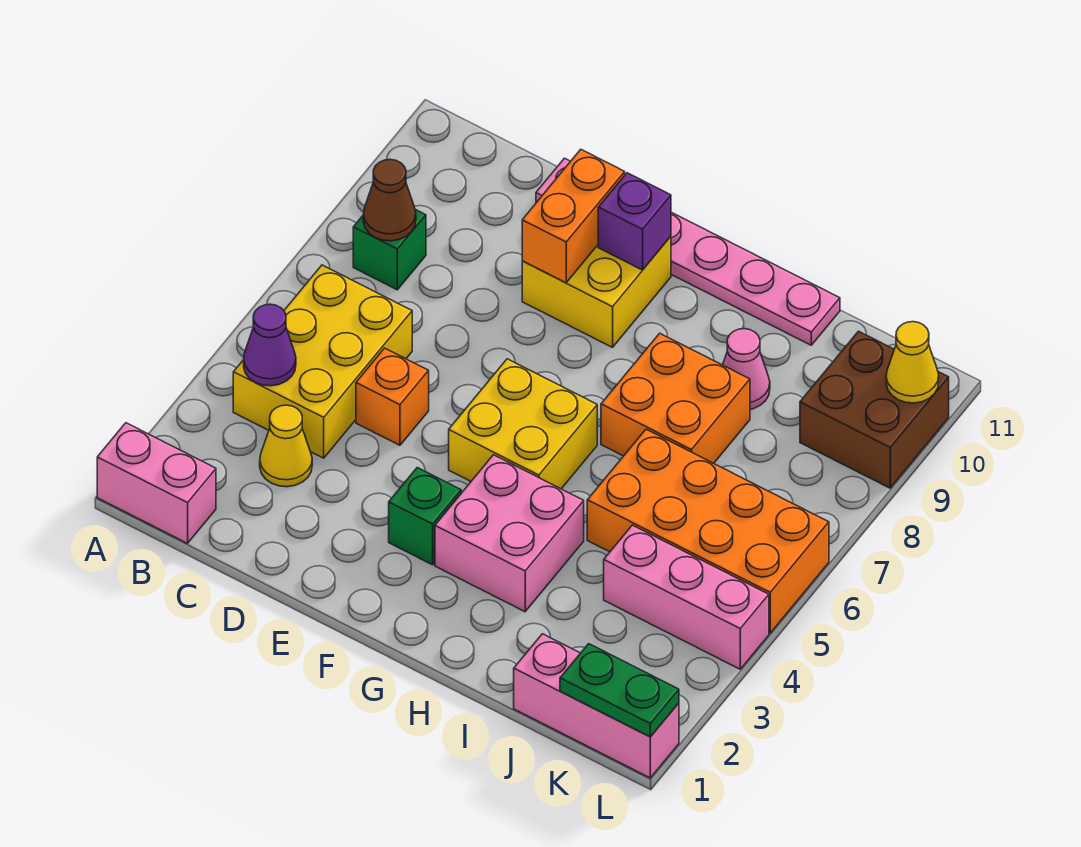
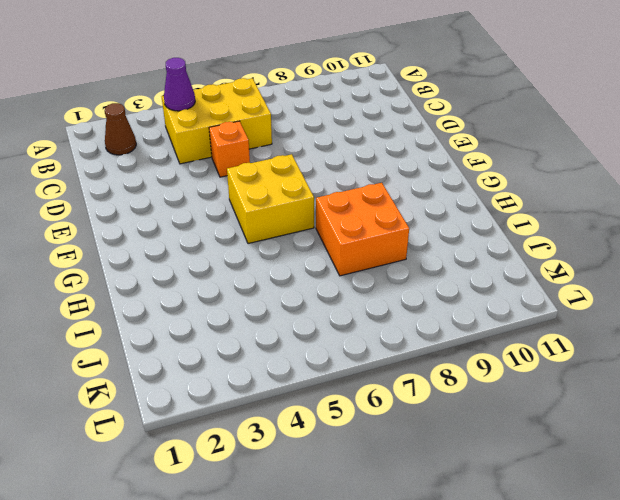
brown cone B2 level 1 -> brown cone B8 level 2
none -> pink brick A1:B1 level 1
none -> green brick B8 level 1
none -> yellow cone C3 level 1

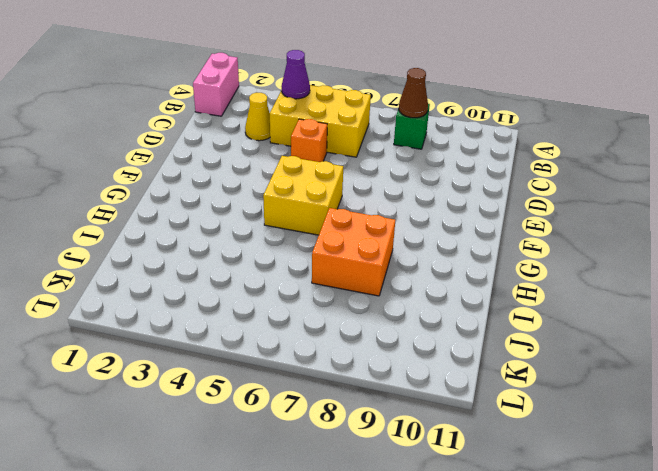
none -> pink plate D11:I11 level 1
none -> yellow brick E9:F10 level 1
none -> green brick F3 level 1

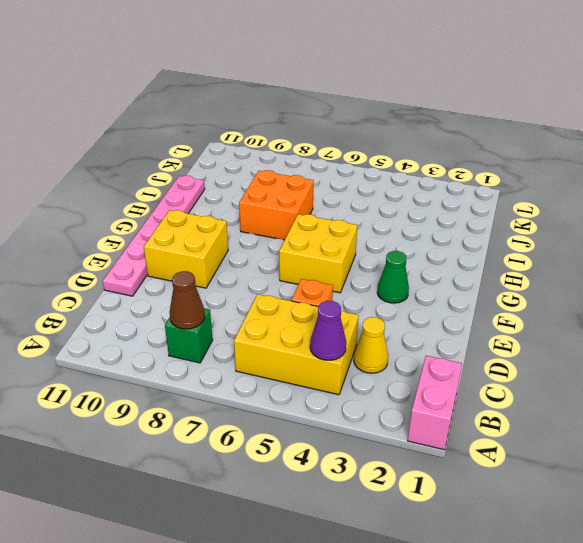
green cone F3 level 1 -> green brick F3 level 1
none -> pink brick G3:H4 level 1
none -> orange brick I5:L6 level 1
none -> pink cone I9 level 1

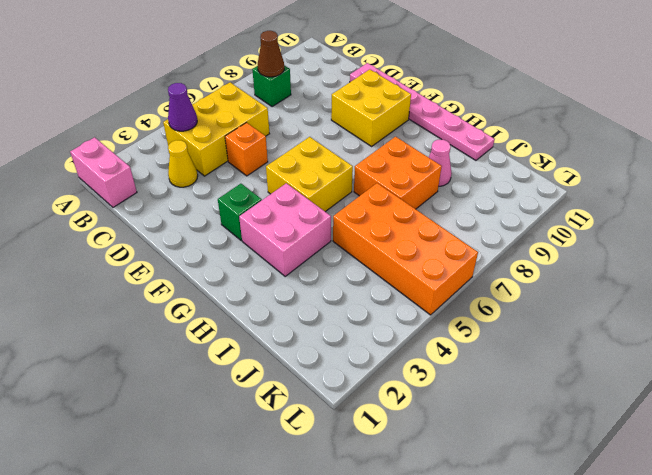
none -> pink brick J1:L1 level 1
none -> pink brick J4:L4 level 1
none -> brown brick K9:L10 level 1

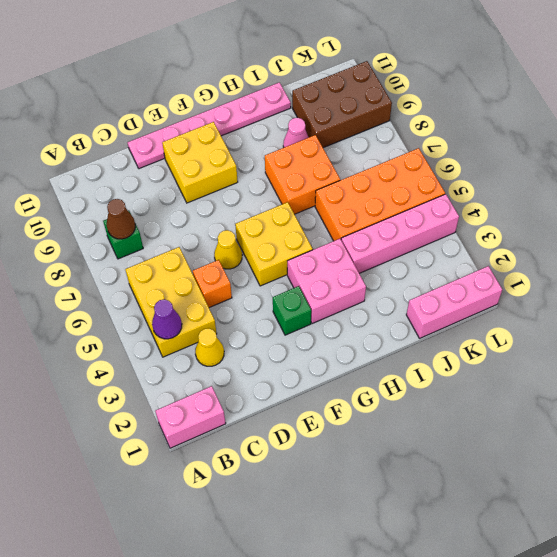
yellow cone E6 level 1 -> yellow cone L10 level 2
pink brick I4:L4 level 1 -> pink brick J4:L4 level 1
brown brick J9:L10 level 1 -> brown brick K9:L10 level 1
none -> orange brick E9:E10 level 2
none -> purple brick F10 level 2
none -> green plate K1:L1 level 2

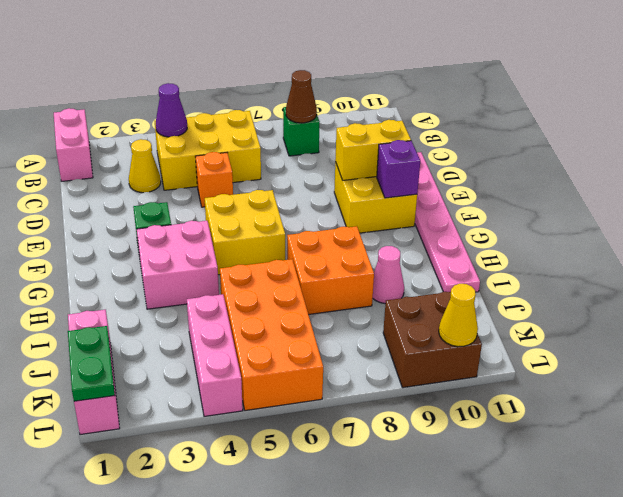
yellow brick E9:E10 level 2 -> orange brick E9:E10 level 2

